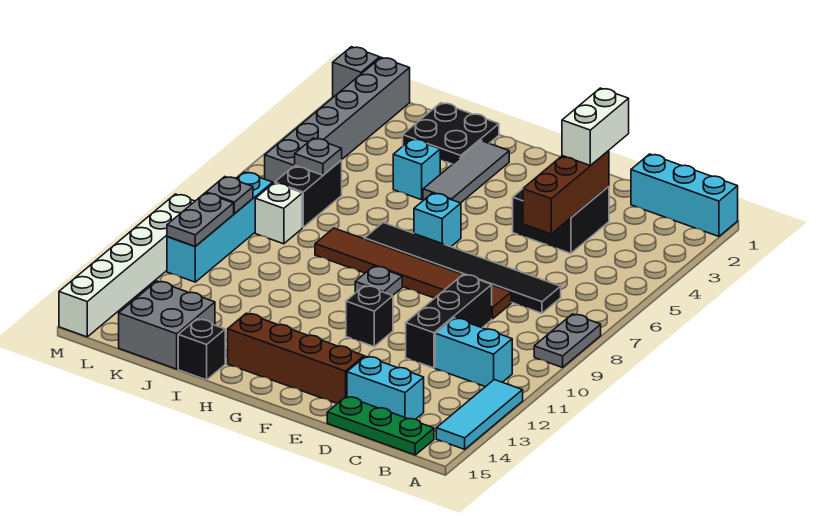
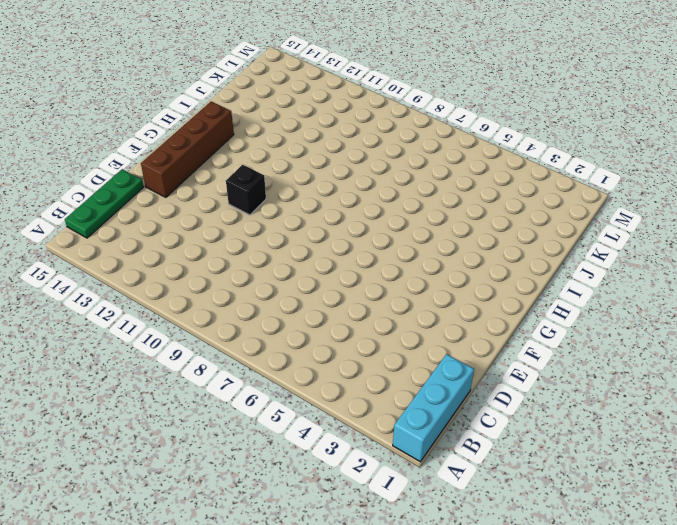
none -> grey plate A8:A9 level 1
none -> cyan tile A12:A14 level 1
none -> cyan brick B11:C11 level 1
none -> black tile C7:H7 level 1

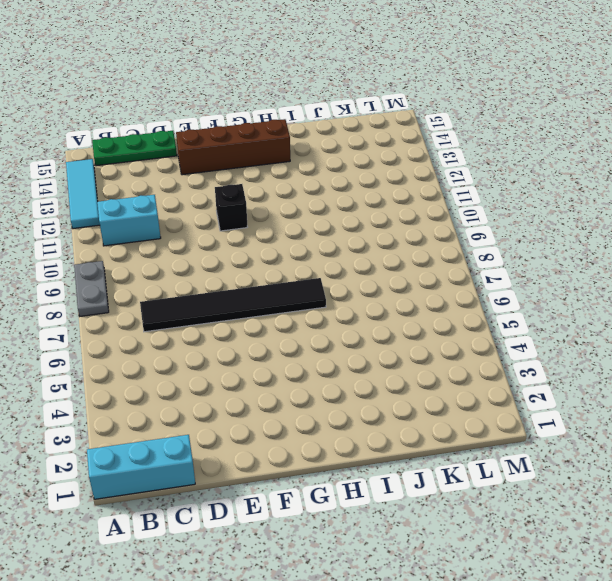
none -> cyan brick C14:D14 level 1
none -> black brick D3:E4 level 1
none -> brown tile D8:I8 level 1
none -> black brick D9:D11 level 1

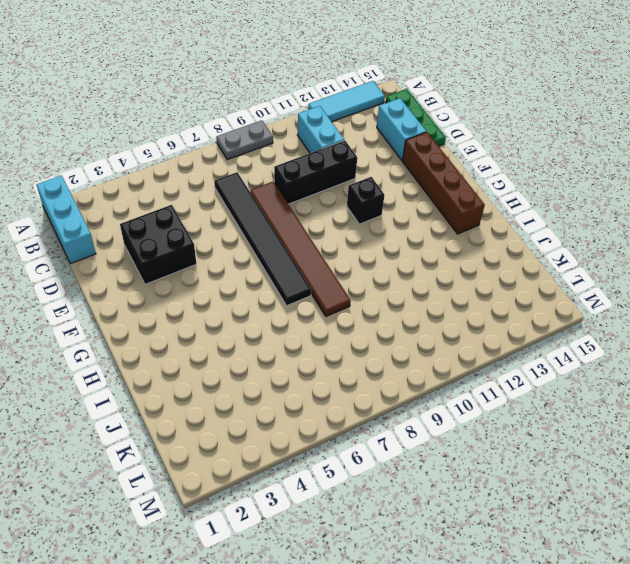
none -> cyan brick G6 level 1
none -> grey plate G9 level 1
none -> grey tile H2:H4 level 1
none -> black plate I1:J2 level 1

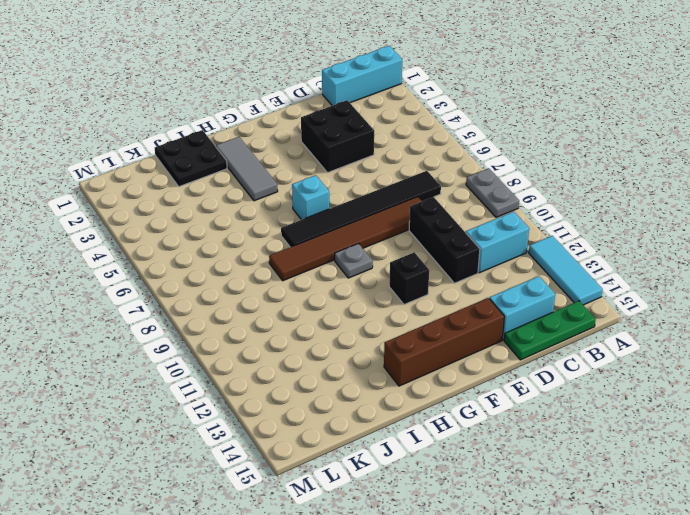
none -> cyan brick I4 level 1
none -> black brick I15 level 1
none -> grey brick J14:K15 level 1
none -> black brick K6:K7 level 1

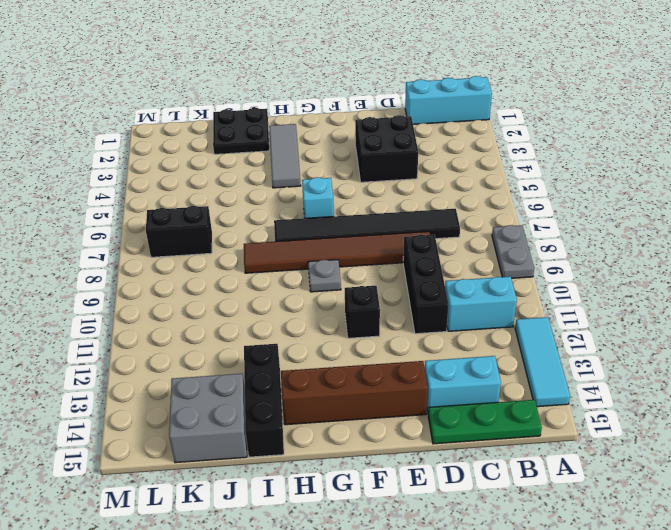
black brick I13:I15 level 1 -> black brick I15 level 1
black brick K7:L7 level 1 -> black brick K6:K7 level 1
none -> cyan brick I4 level 1
none -> white brick K8 level 1
none -> grey brick L1:L6 level 1
none -> cyan brick L8:L11 level 1

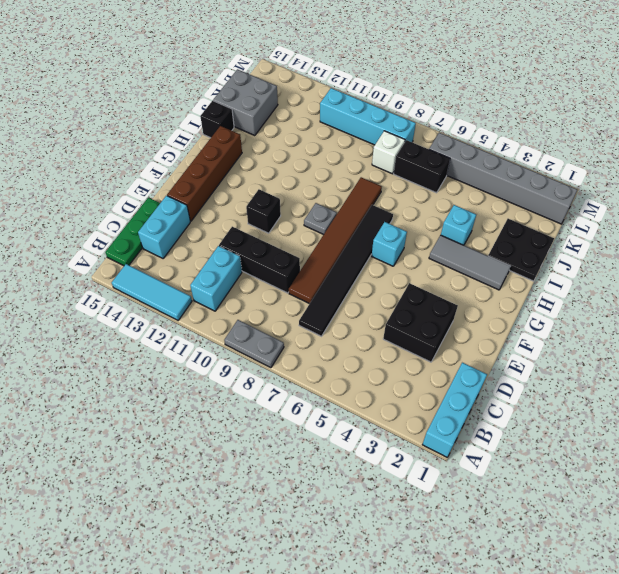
none -> grey brick M1 level 1
none -> white brick M10:M15 level 1
none -> brown brick D3:D5 level 2
none -> grey plate K6 level 2

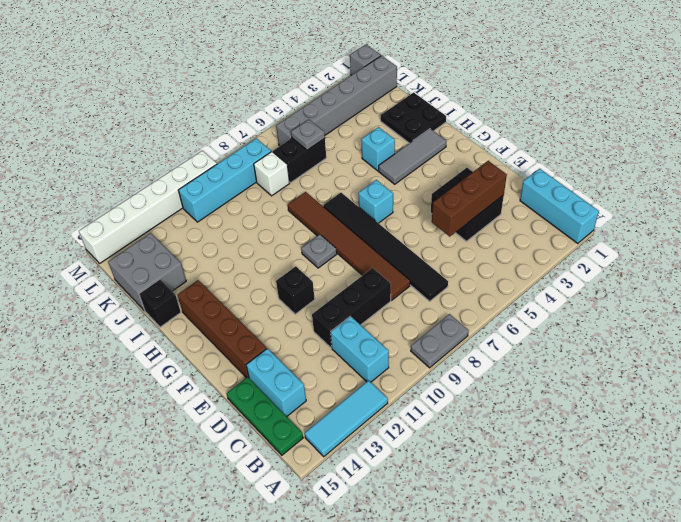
none -> grey plate L9 level 2
none -> grey plate L10:L11 level 2
none -> white brick D2:D3 level 3

